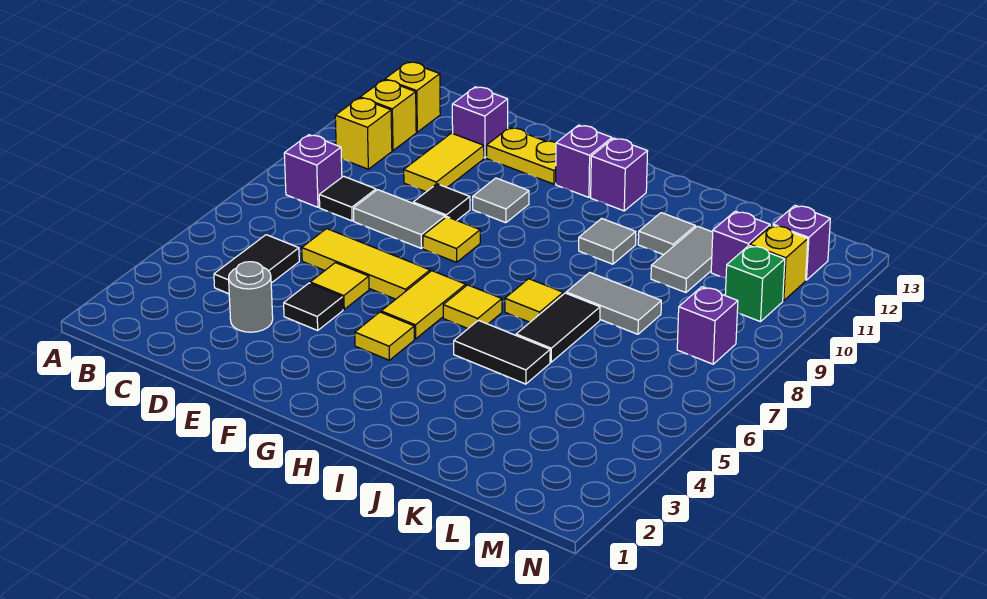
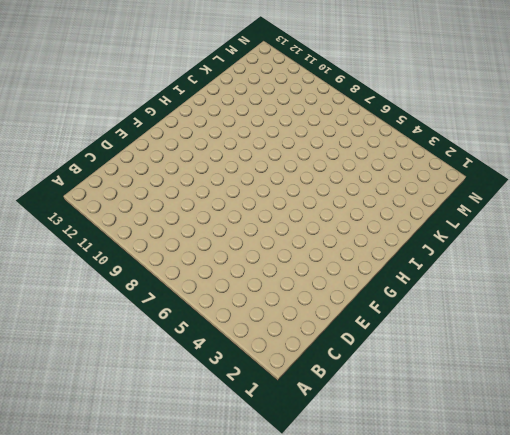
none -> purple brick B8 level 1
none -> yellow brick B10 level 1
none -> yellow brick B11 level 1
none -> yellow brick B12 level 1

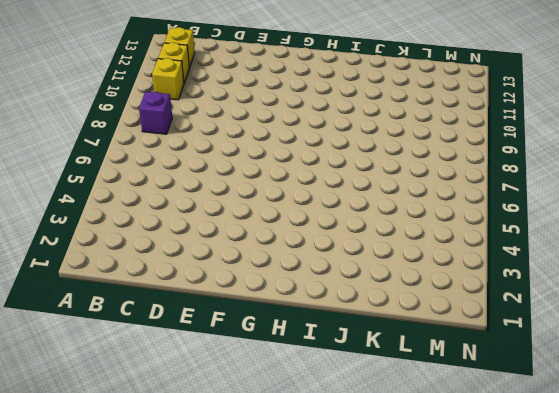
none -> black tile C4:C5 level 1
none -> black tile C8 level 1
none -> grey round brick D3 level 1
none -> yellow tile D6:F6 level 1

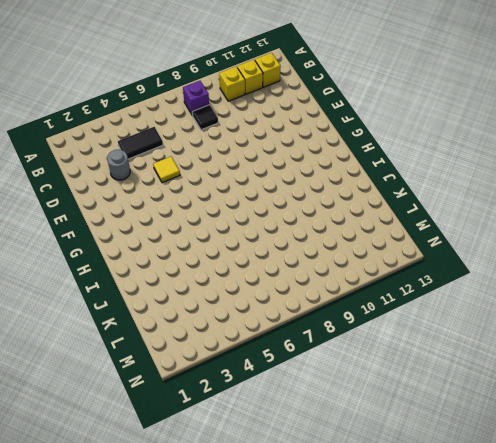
none -> yellow tile D6:F6 level 1
none -> grey tile D8:E8 level 1
none -> yellow tile D10:D11 level 1
none -> purple brick D12 level 1

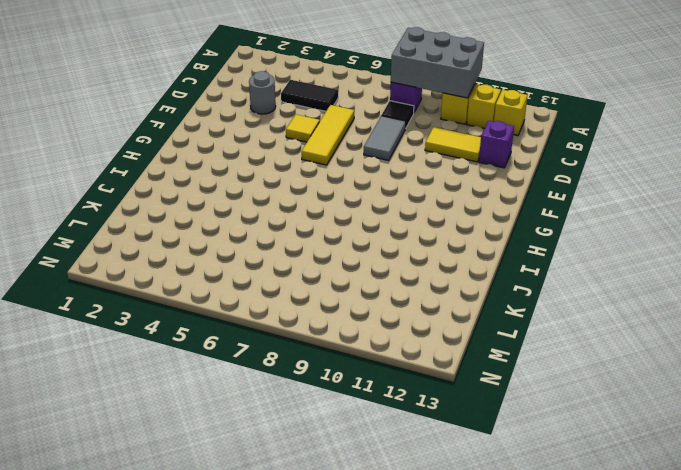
grey brick A8:B10 level 2 -> none
none -> black tile E4 level 1
none -> black tile E9 level 1
none -> yellow plate E12:F12 level 1
none -> yellow tile F8 level 1

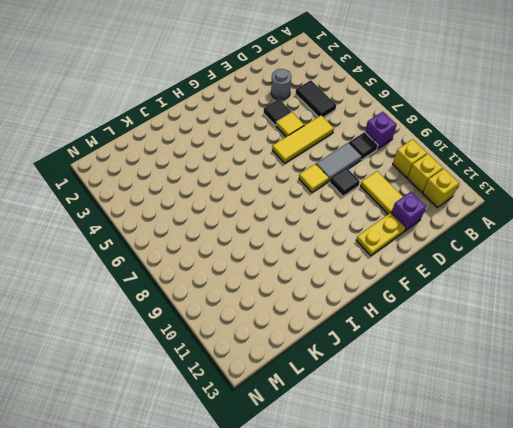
none -> grey tile F10 level 1
none -> yellow tile G4 level 1
none -> yellow tile G5:G6 level 1
none -> purple brick G12 level 1

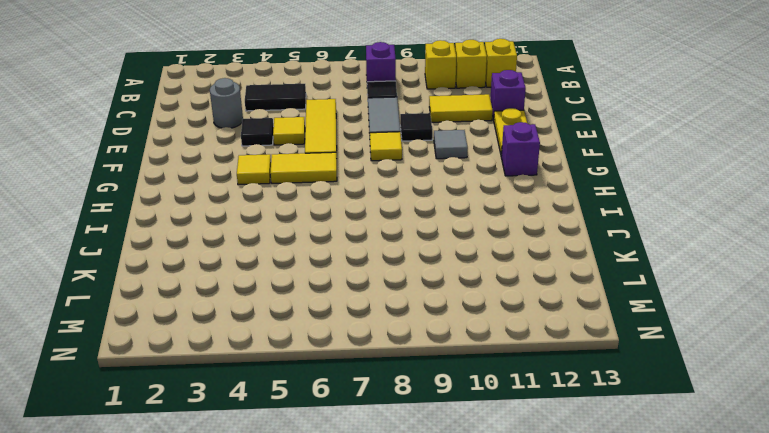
none -> yellow tile H6 level 1
none -> purple brick H12 level 1
none -> black tile I5:J5 level 1
none -> yellow tile I7 level 1

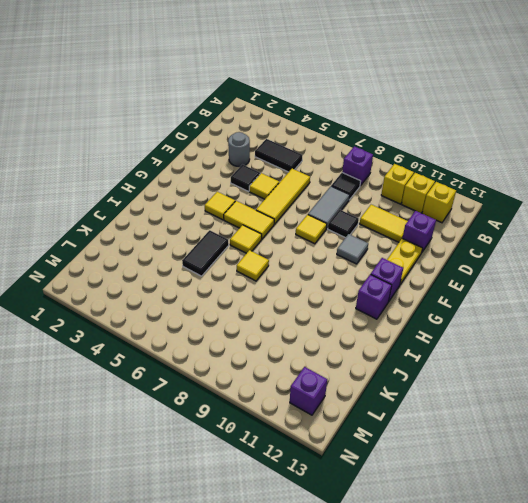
none -> grey tile I10 level 1
none -> black tile J6:J7 level 1
none -> grey tile J8:K8 level 1
none -> grey tile J11 level 1

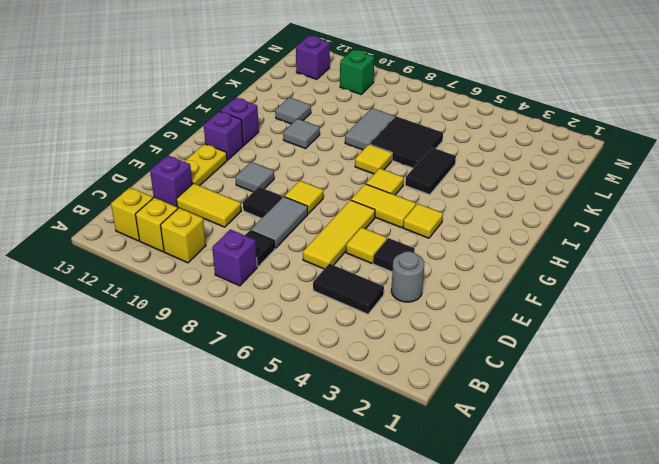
black tile J6:K7 level 1 -> black tile J6:J7 level 1
none -> grey tile K10:K11 level 1
none -> purple brick L11 level 1
none -> purple brick M8 level 1
none -> yellow brick M11 level 1

